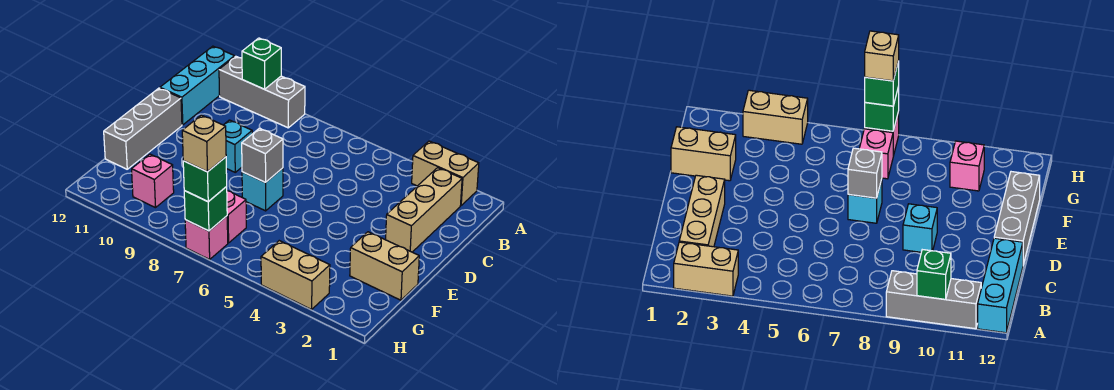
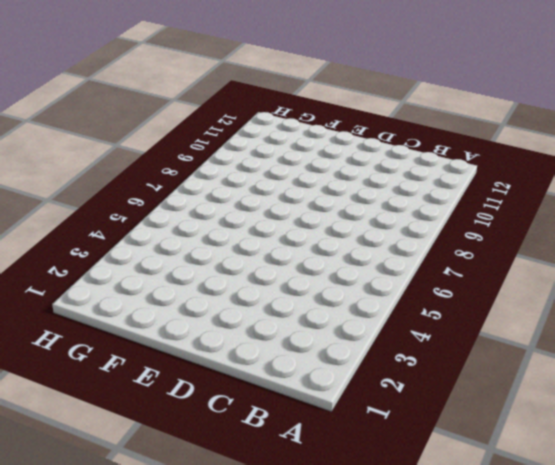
none -> tan brick A2:A3 level 1
none -> grey brick A9:A11 level 1
none -> cyan brick A12:C12 level 1

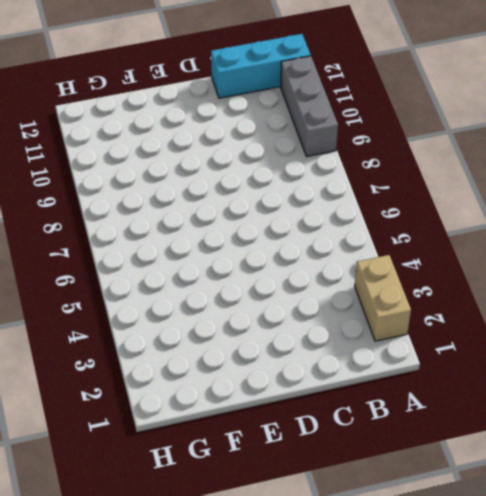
none -> tan brick B2:D2 level 1
none -> cyan brick D9 level 1
none -> grey brick D12:F12 level 1

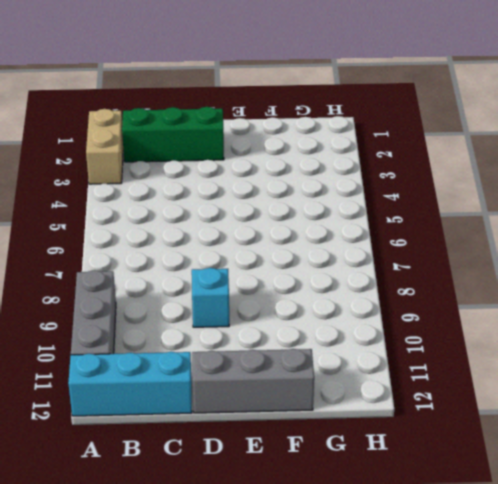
green brick B2:D2 level 1 -> tan brick B2:D2 level 1
none -> cyan brick E7 level 1
none -> tan brick F1:F2 level 1
none -> pink brick G7 level 1

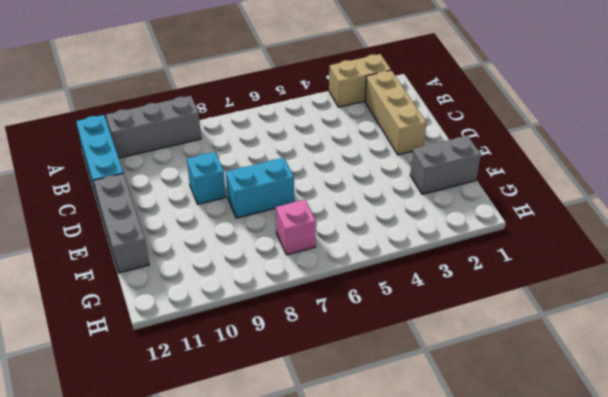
cyan brick E7:E8 level 1 -> cyan brick E7 level 1
grey brick F1:F2 level 1 -> tan brick F1:F2 level 1
none -> pink brick G10 level 1
none -> tan brick H3:H4 level 1
none -> pink brick H7 level 1

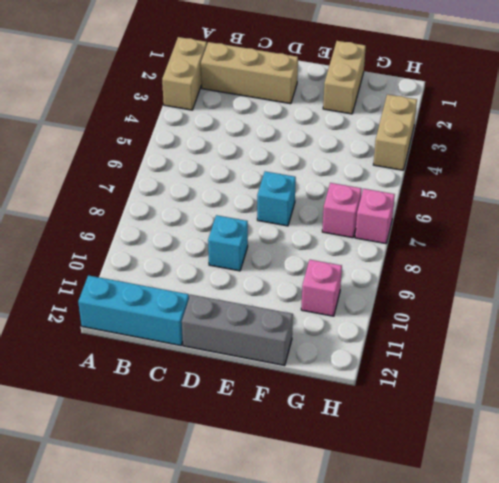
none -> grey brick A9:A11 level 1
none -> green brick A10 level 2
none -> grey brick E7 level 2

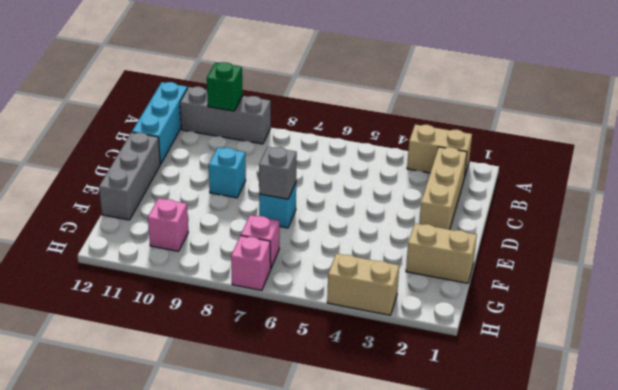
none -> green brick H7 level 2
none -> green brick H7 level 3
none -> tan brick H7 level 4

